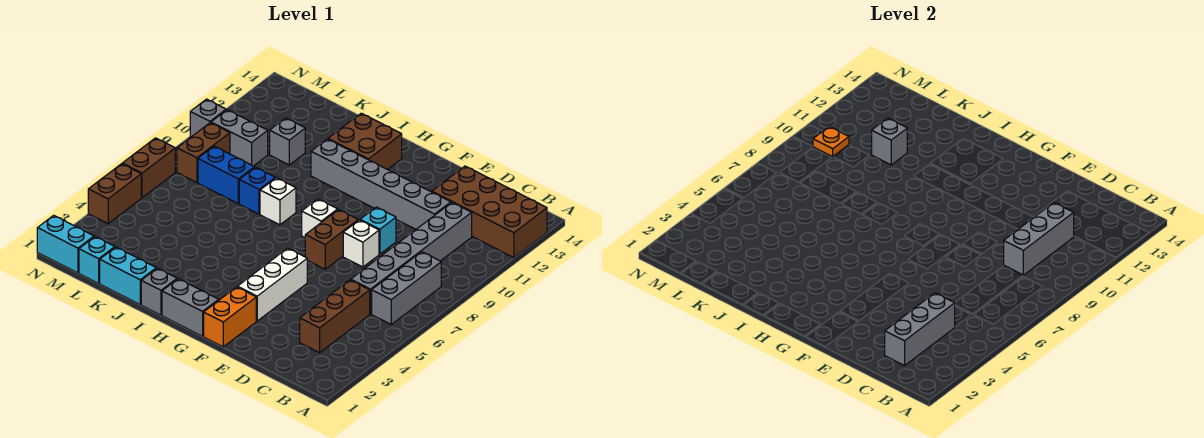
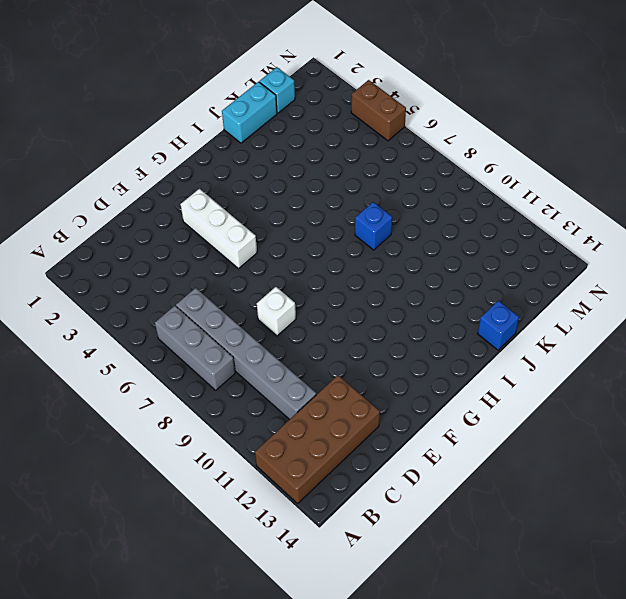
blue brick J14 level 1 -> none
none -> brown brick C3:C5 level 1
none -> grey brick D11:I11 level 1
none -> cyan brick E9 level 1
none -> orange brick F1:F2 level 1

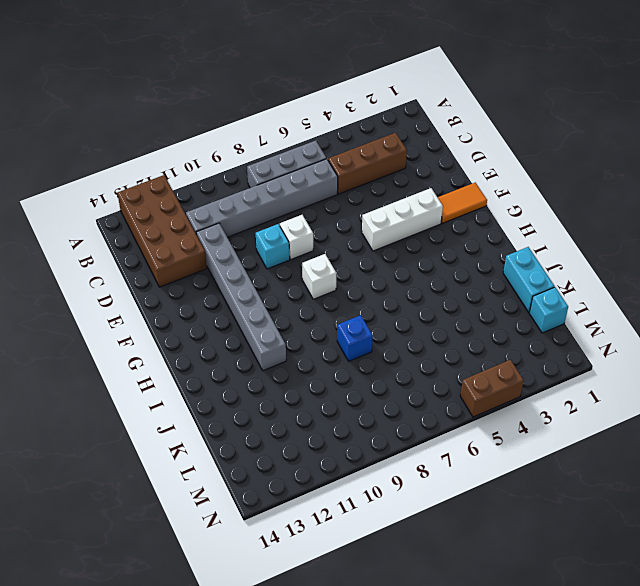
orange tile F1:F2 level 1 -> orange brick F1:F2 level 1
none -> brown brick F7:F8 level 1
none -> grey brick G1:H1 level 1
none -> brown brick H12:I13 level 1
none -> grey brick I1 level 1

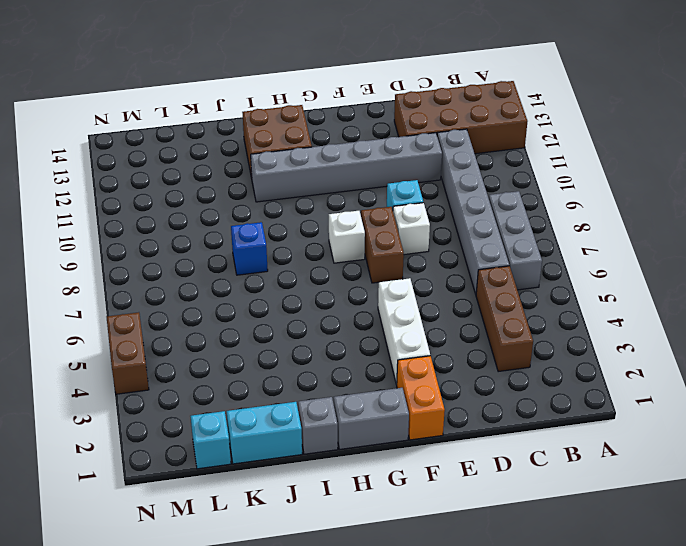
none -> white brick I8 level 1
none -> blue brick K8:L8 level 1
none -> grey brick K11 level 1
none -> grey brick L10:M10 level 1

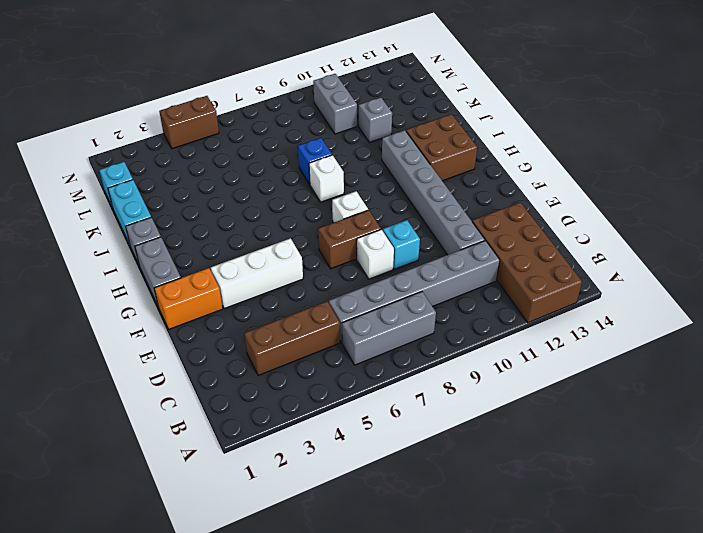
none -> blue brick K8:L8 level 1
none -> cyan brick M1:N1 level 1
none -> brown brick M8:M9 level 1
none -> brown brick N6:N7 level 1

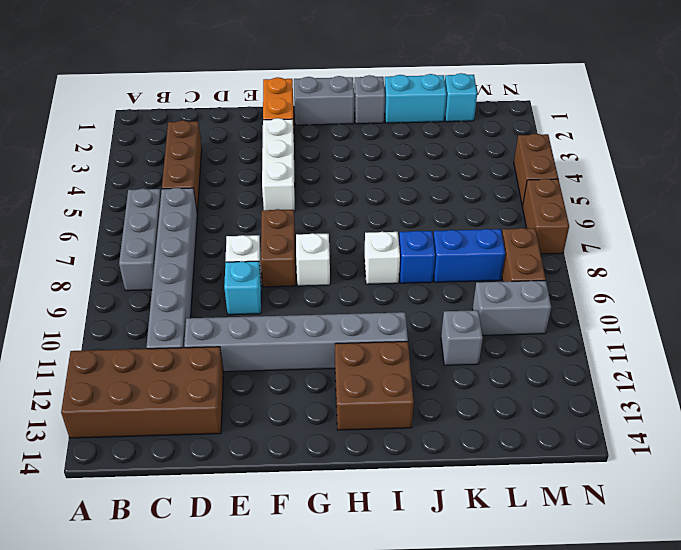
none -> cyan brick M1:N1 level 1
none -> grey brick N10 level 1
none -> grey brick C2:C4 level 2
none -> grey brick C9:C11 level 2

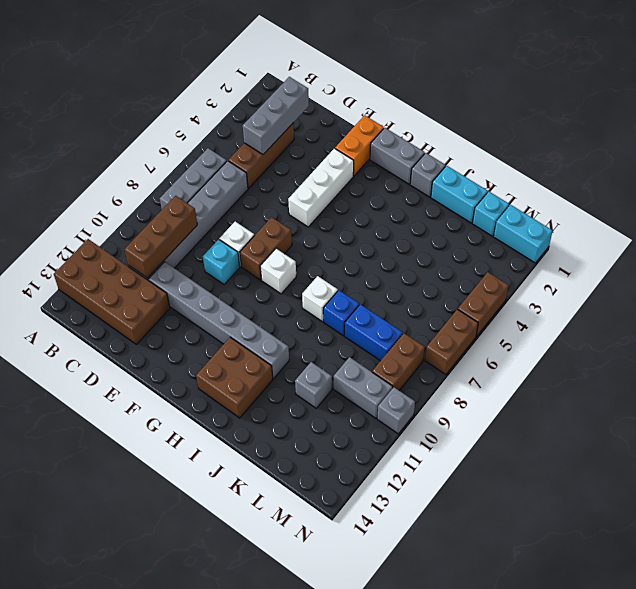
brown brick C9:C11 level 2 -> grey brick C9:C11 level 2
none -> grey brick K11 level 2
none -> orange plate M10 level 2

